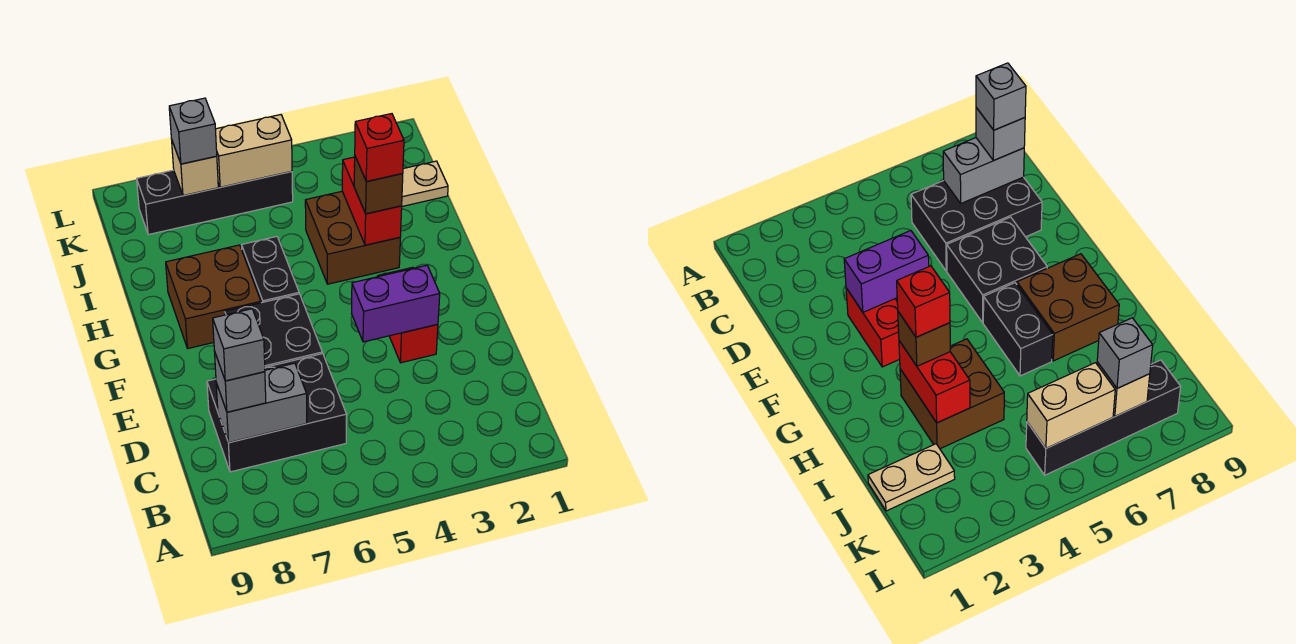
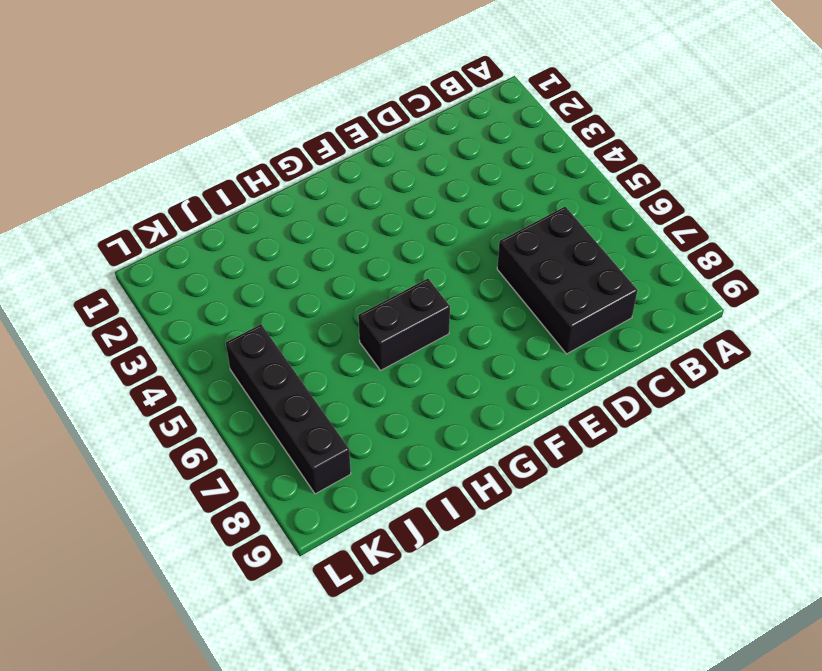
none -> red brick E3:F3 level 1
none -> black brick E6:F7 level 1
none -> brown brick G7:H8 level 1

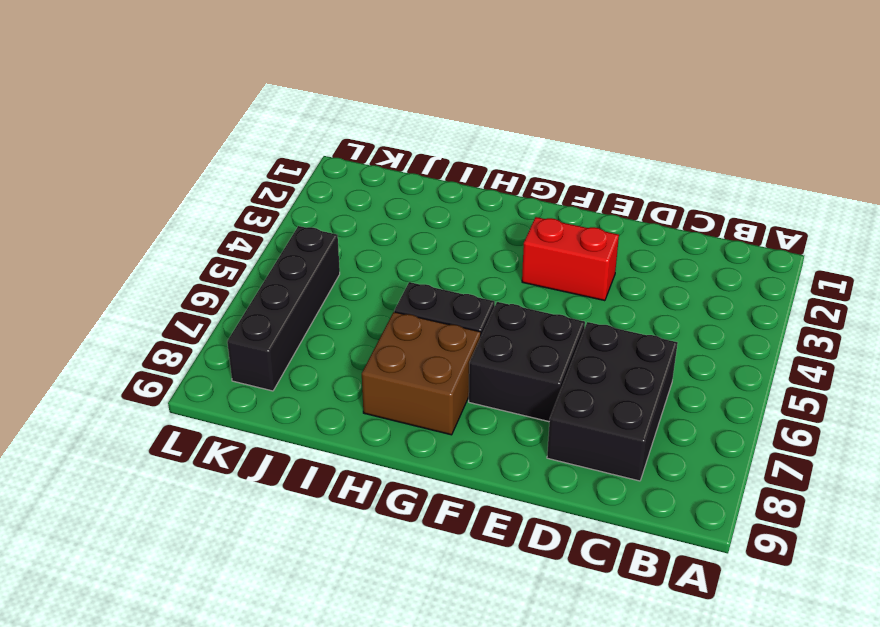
none -> brown brick H3:I4 level 1
none -> tan plate J1:J2 level 1
none -> grey brick C7:C8 level 2

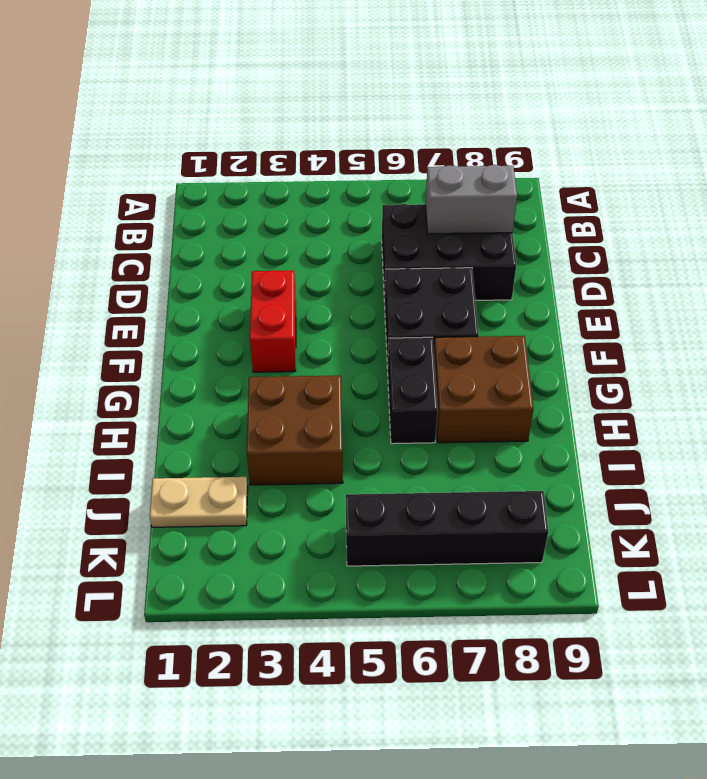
none -> purple brick E3:E4 level 2
none -> red brick H3:I3 level 2
none -> tan brick K5:K6 level 2

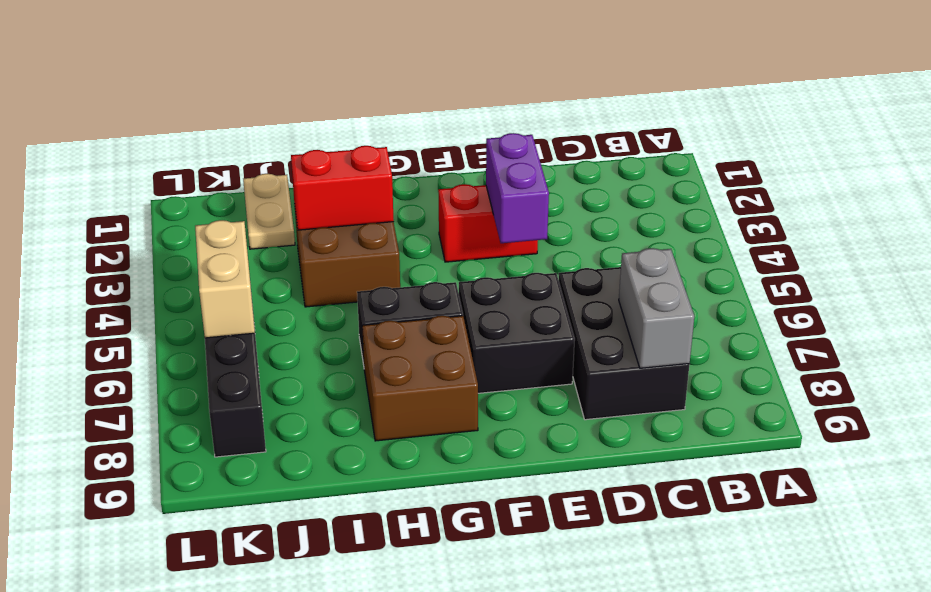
none -> tan brick K7 level 2
none -> grey brick C8 level 3
none -> brown brick H3 level 3

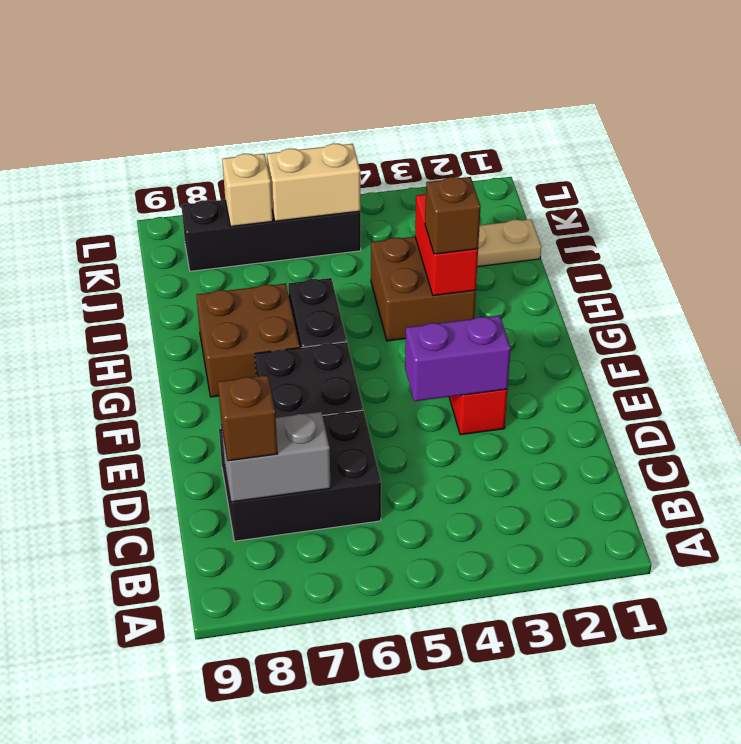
brown brick C8 level 3 -> grey brick C8 level 3
none -> grey brick K7 level 3
none -> grey brick C8 level 4
none -> red brick H3 level 4

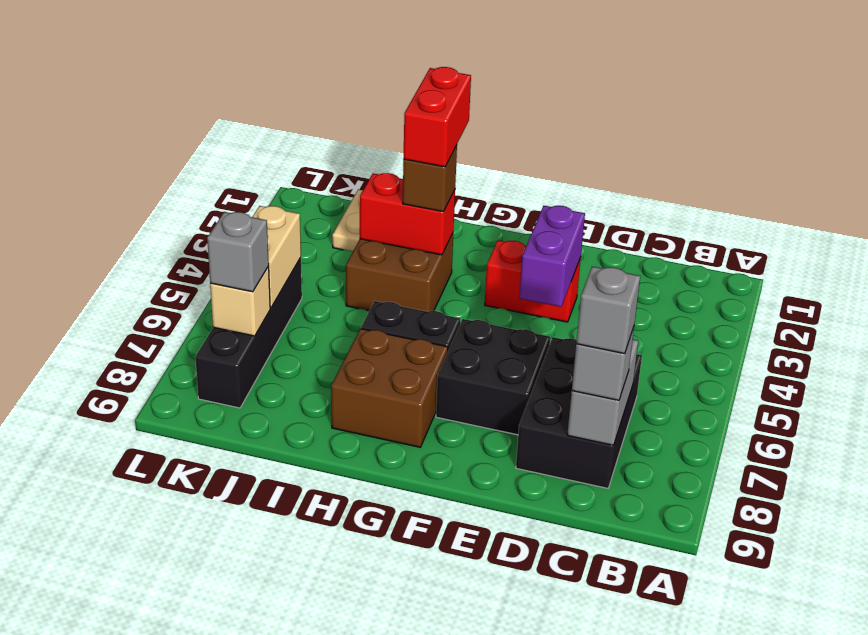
red brick H2:H3 level 4 -> red brick H3 level 4

